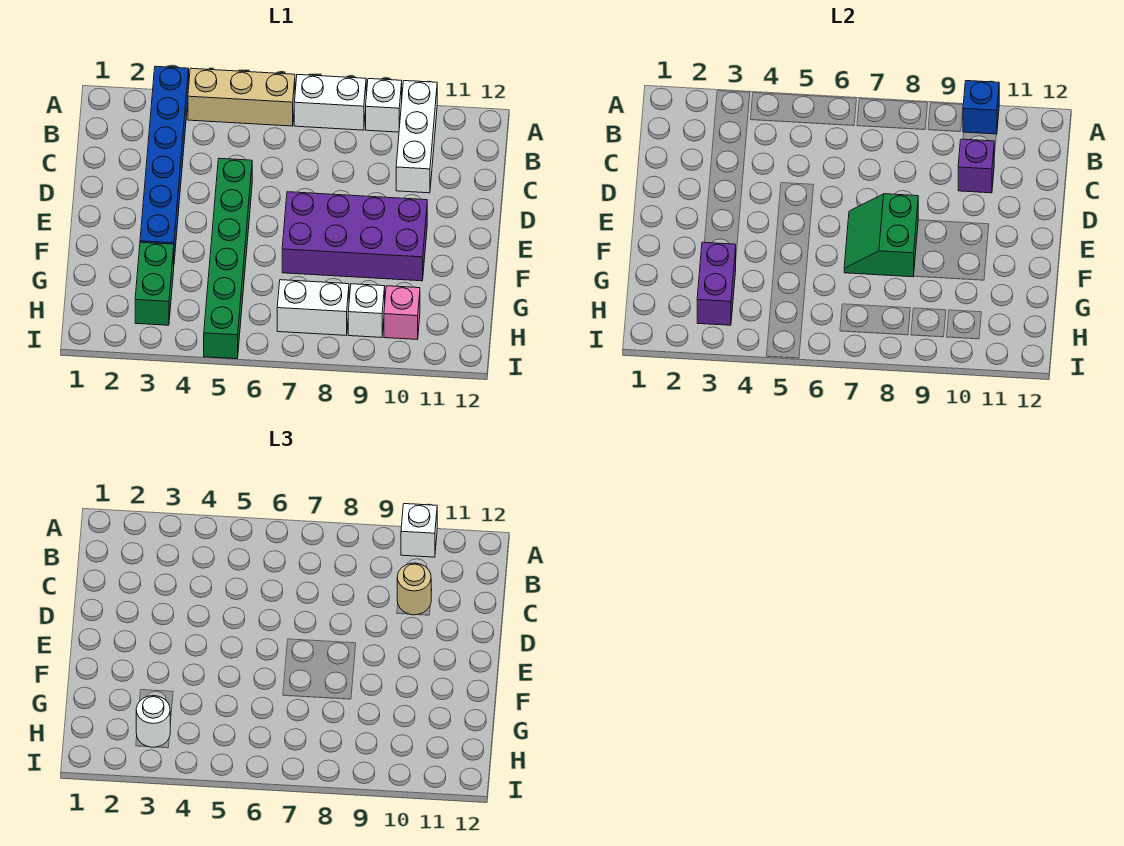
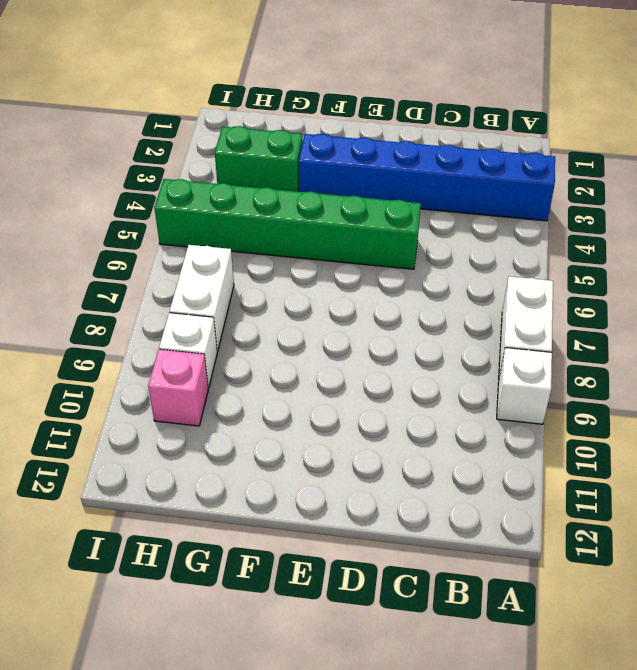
none -> tan brick A4:A6 level 1
none -> white brick A10:C10 level 1
none -> purple brick E7:F10 level 1

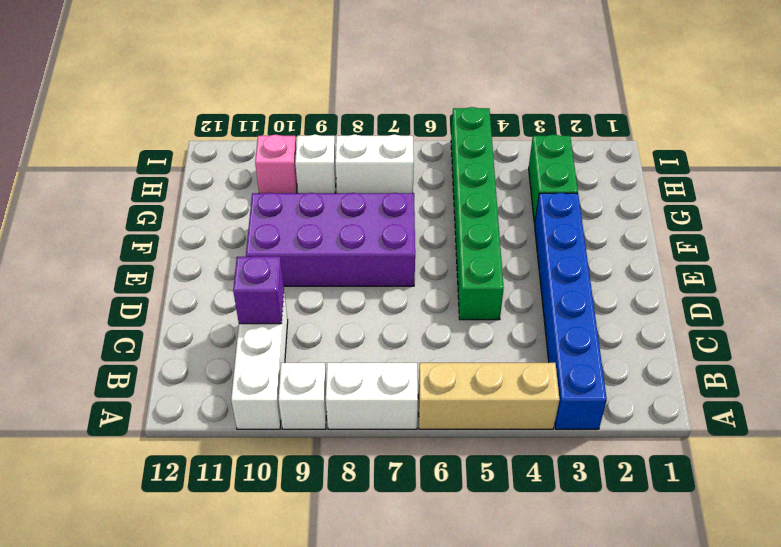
none -> blue brick A10 level 2
none -> green slope E7:F8 level 2 top 8
none -> purple brick G3:H3 level 2

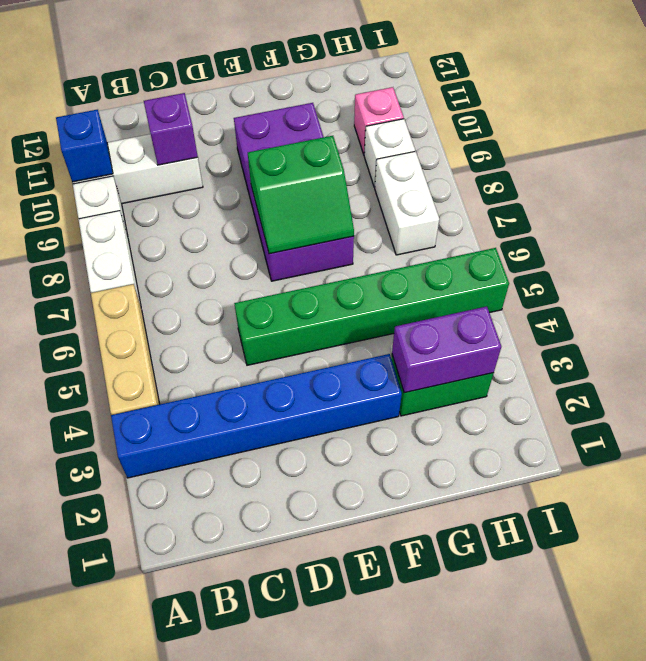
none -> white brick A10 level 3
none -> tan round brick C10 level 3
none -> white round brick H3 level 3

